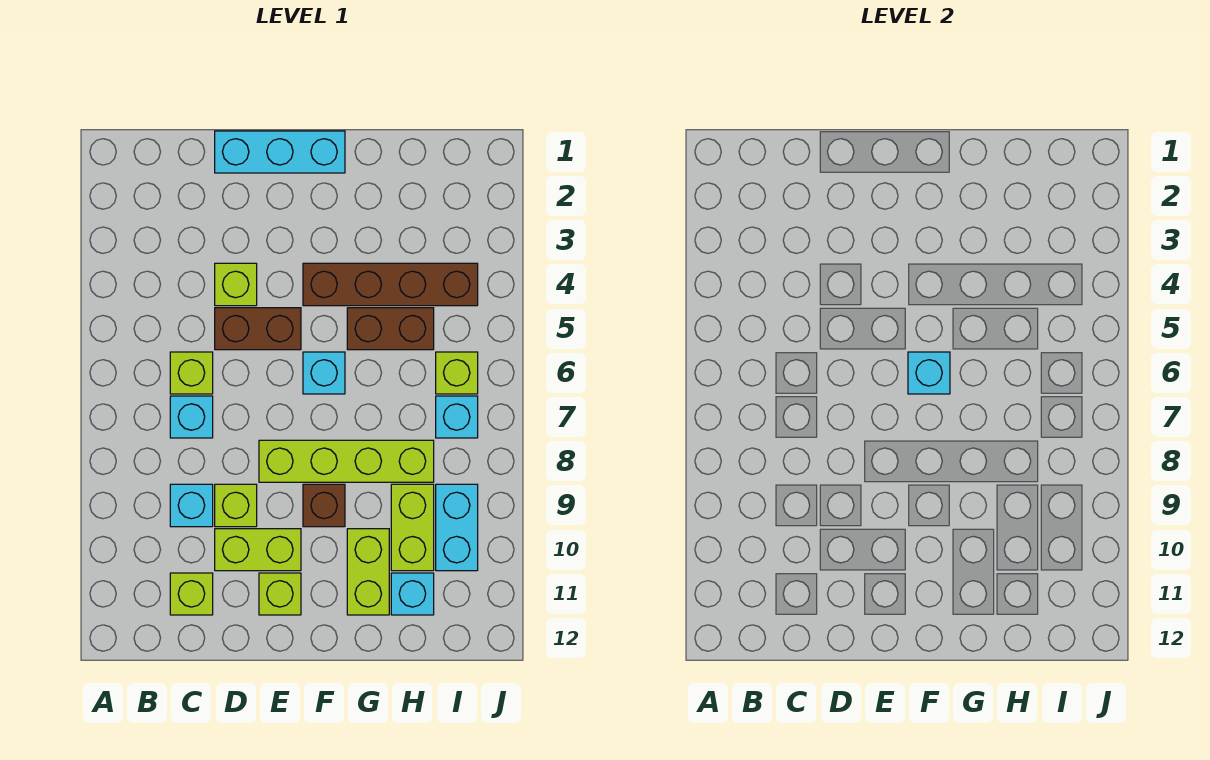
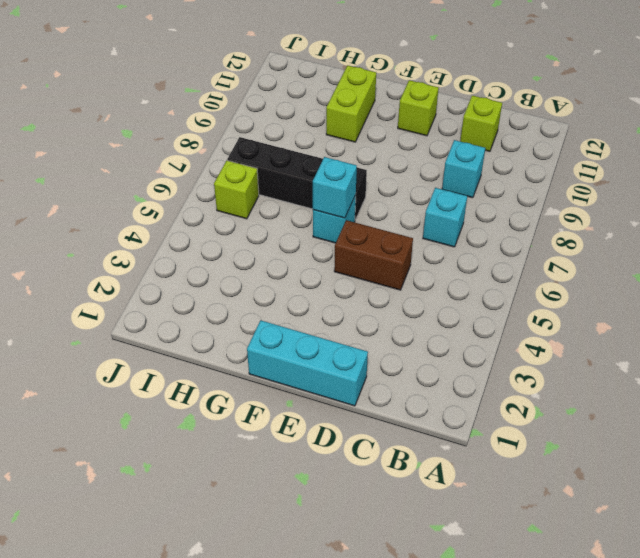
black brick F7:I7 level 1 -> cyan brick I7 level 1
none -> lime brick C6 level 1
none -> lime brick D4 level 1
none -> lime brick D9 level 1

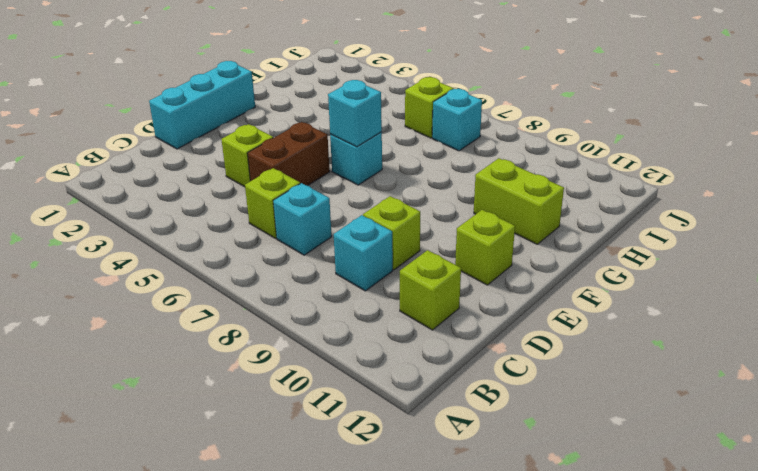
none -> lime brick D10:E10 level 1
none -> lime brick E8:H8 level 1
none -> brown brick F4:I4 level 1

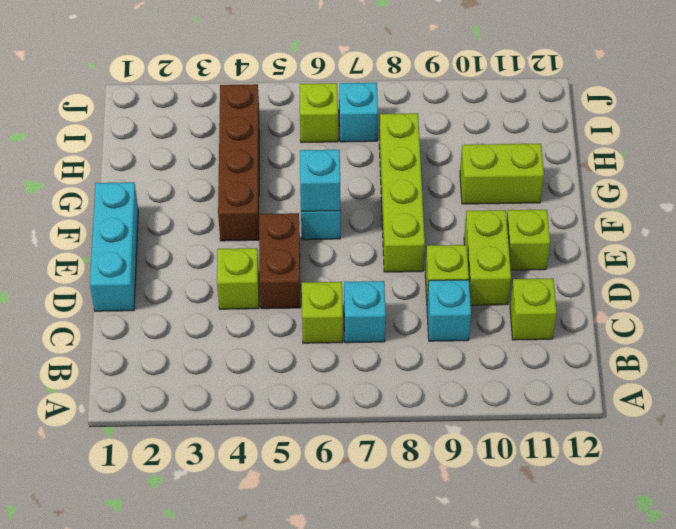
none -> brown brick F9 level 1
none -> brown brick G5:H5 level 1
none -> lime brick H9:H10 level 1

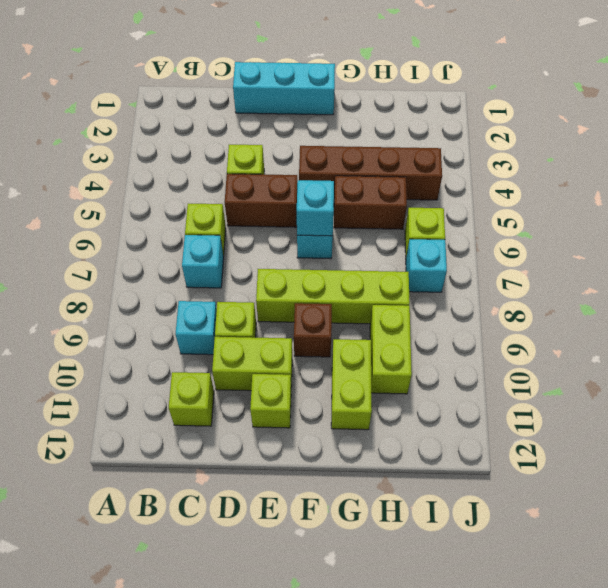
none -> cyan brick H11 level 1
none -> cyan brick I9:I10 level 1

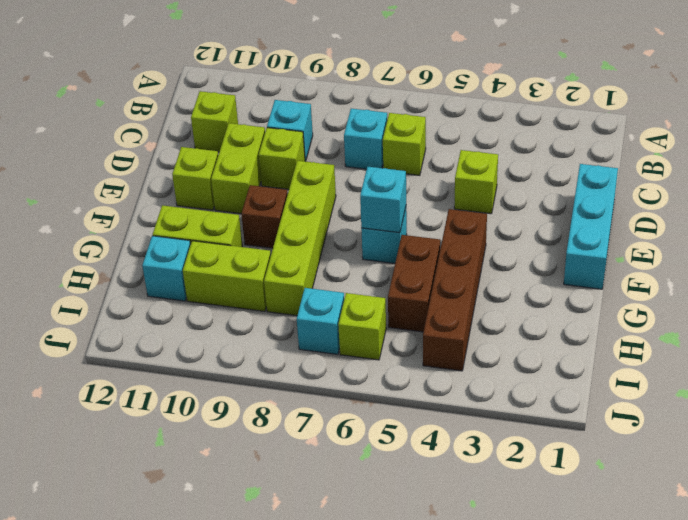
none -> brown brick D5:E5 level 1
none -> cyan brick I9:I10 level 1

